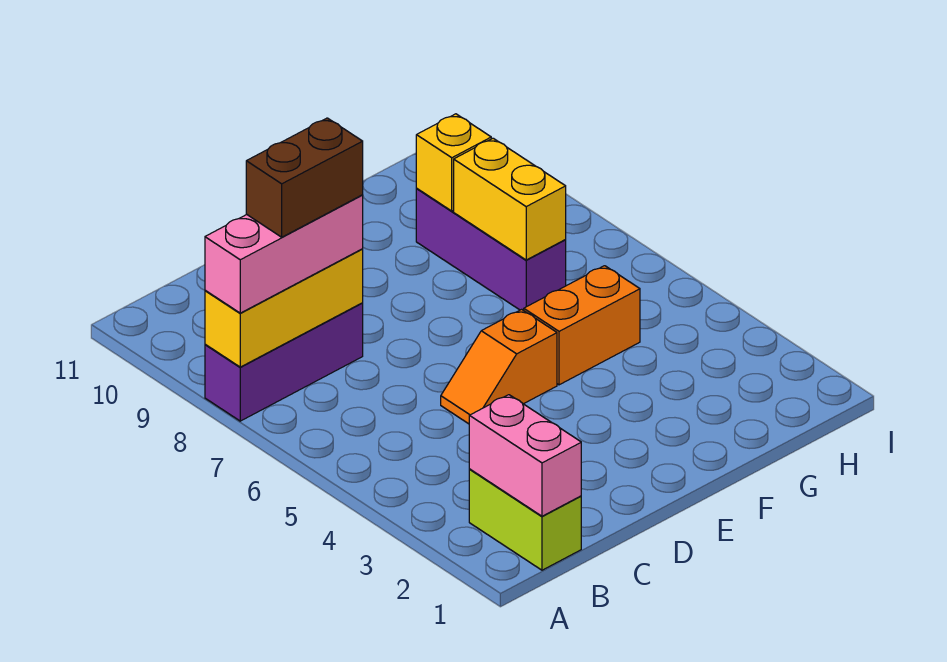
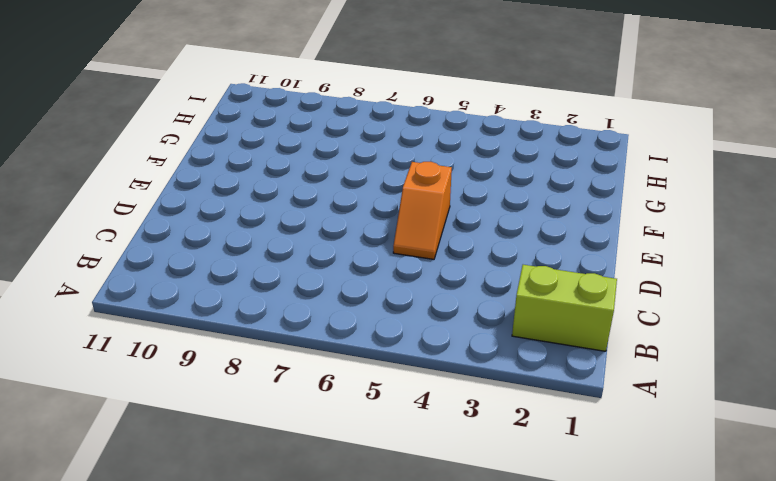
none -> purple brick A8:C8 level 1
none -> orange brick F5:G5 level 1

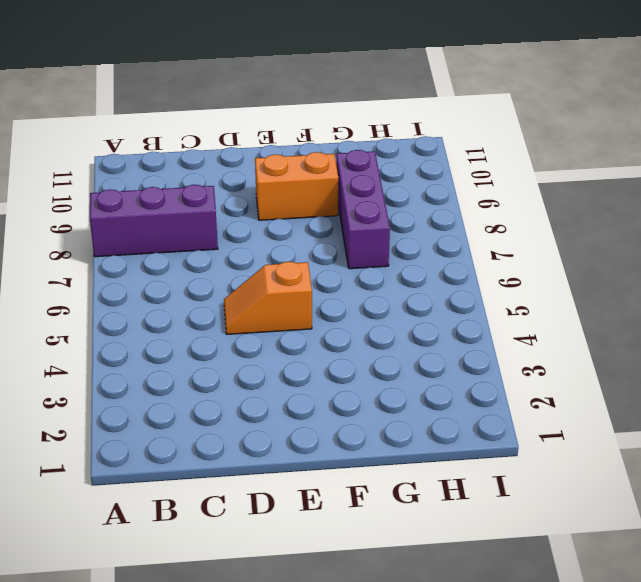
orange brick E9:F9 level 1 -> orange brick F5:G5 level 1
none -> lime brick B1:B2 level 1
none -> yellow brick A8:C8 level 2

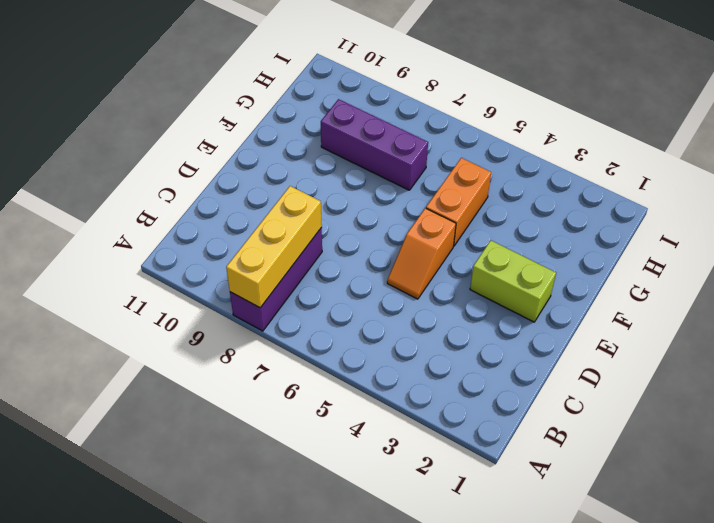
lime brick E2:E3 level 1 -> lime brick B1:B2 level 1
none -> pink brick B1:B2 level 2
none -> yellow brick G7:G8 level 2

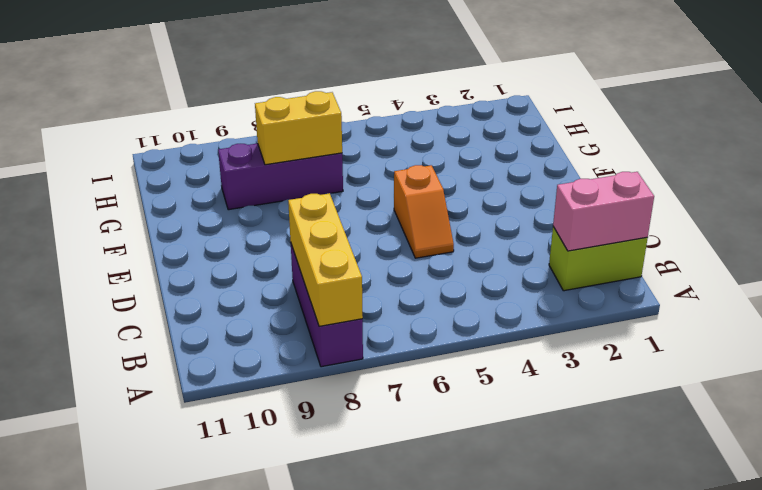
none -> orange brick F5:G5 level 1
none -> yellow brick G9 level 2

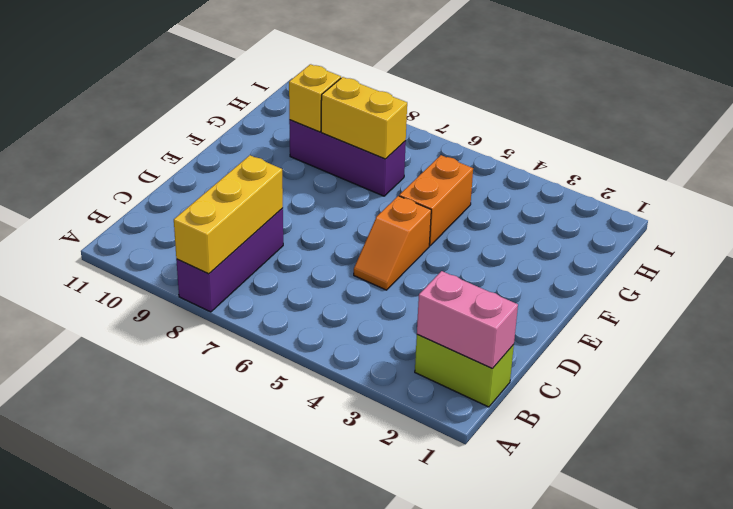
none -> pink brick A8:C8 level 3
none -> brown brick B8:C8 level 4

